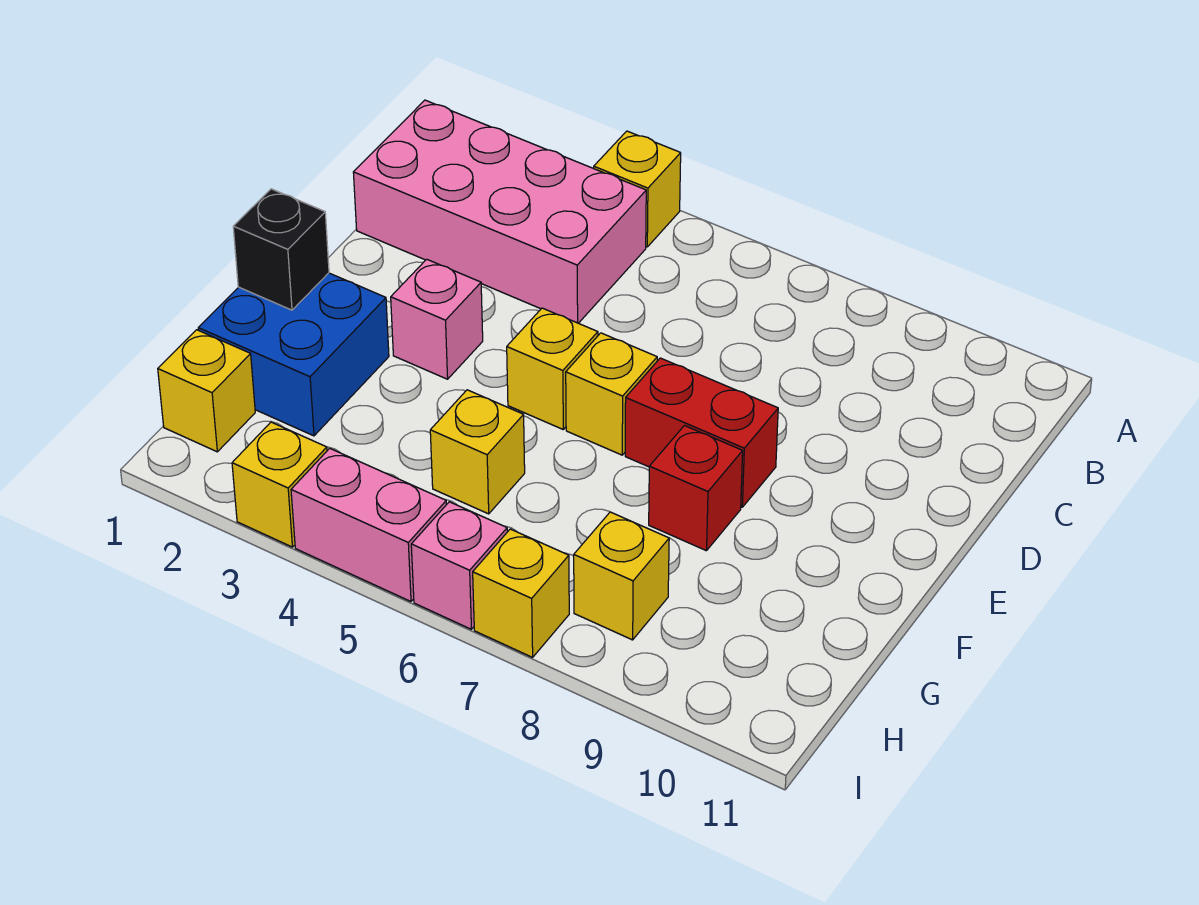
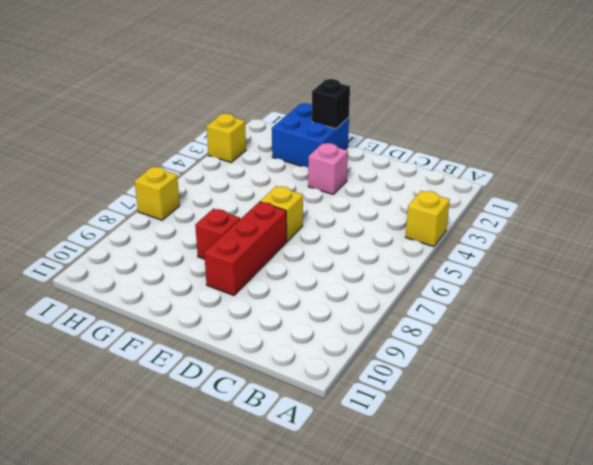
red brick E7:E9 level 1 -> red brick E7:E8 level 1
none -> pink brick B1:C4 level 1
none -> yellow brick E5 level 1
none -> yellow brick G5 level 1

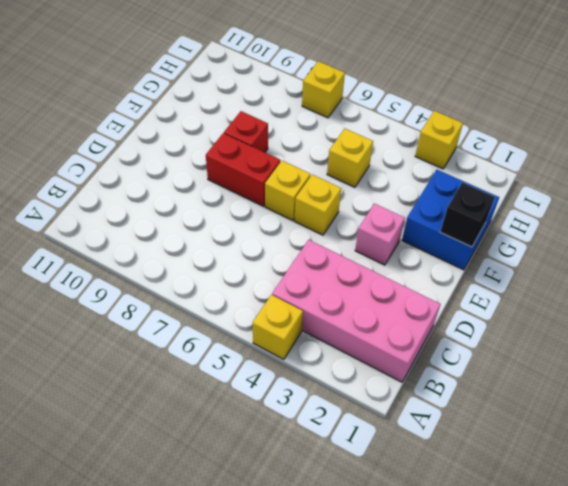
none -> yellow brick H1 level 1
none -> yellow brick H8 level 1
none -> pink brick I4:I5 level 1

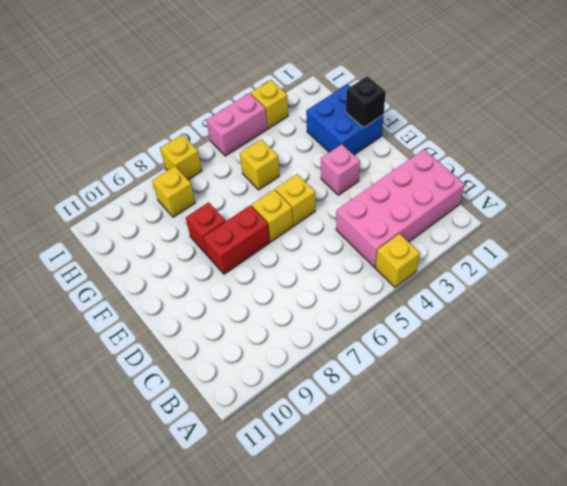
none -> yellow brick H1 level 1
none -> pink brick I6 level 1

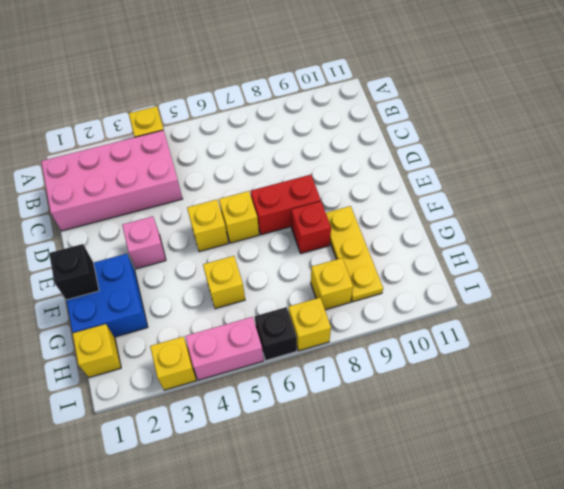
yellow plate F9:H9 level 1 -> none
black brick I6 level 1 -> pink brick I6 level 1

